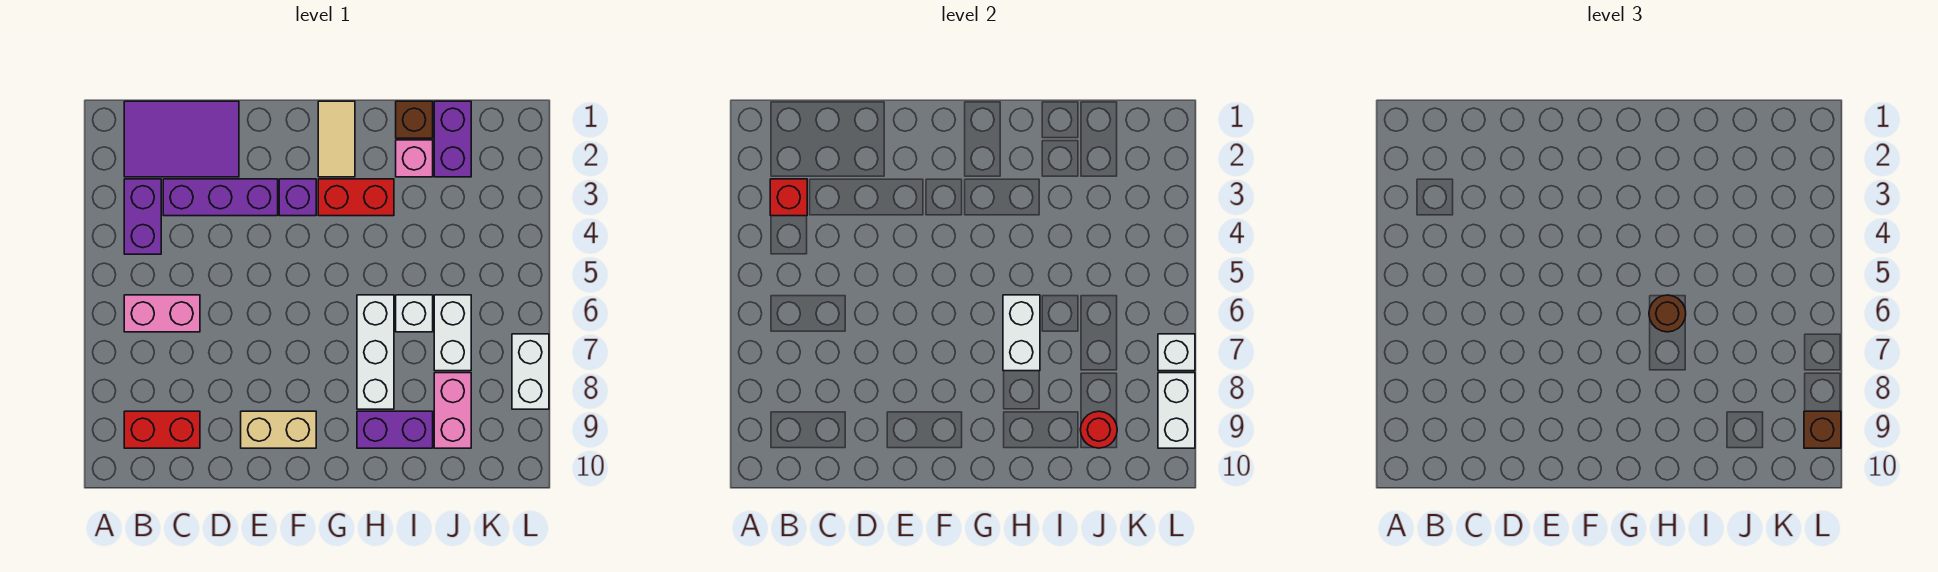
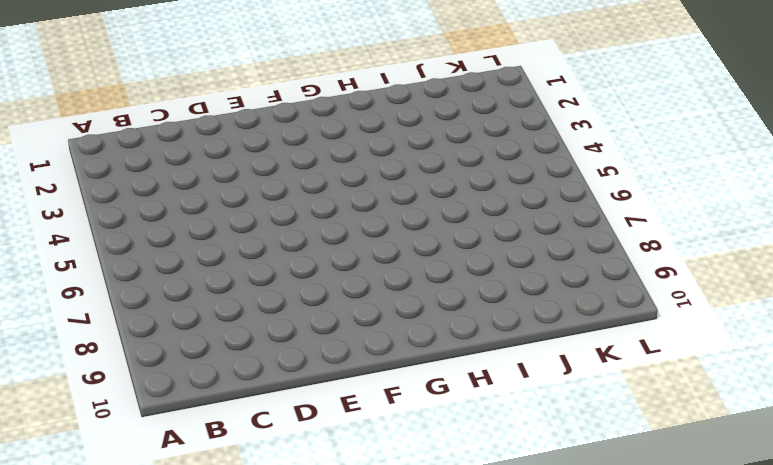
none -> purple tile B1:D2 level 1
none -> purple brick B3:B4 level 1
none -> pink brick B6:C6 level 1

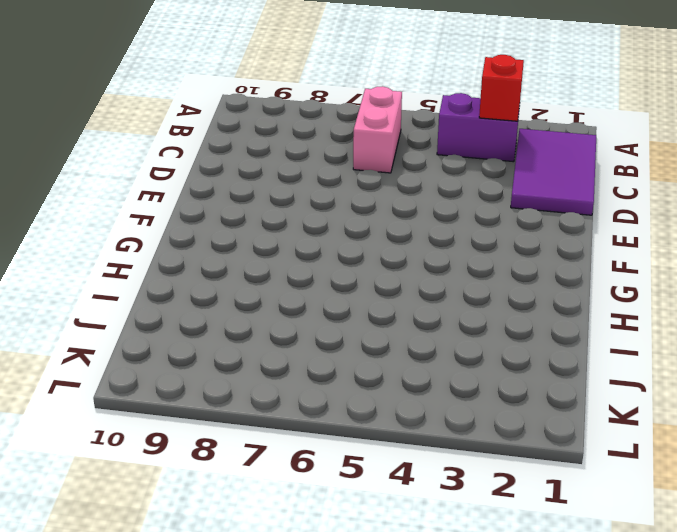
none -> red brick B9:C9 level 1
none -> purple brick C3:E3 level 1
none -> tan brick E9:F9 level 1

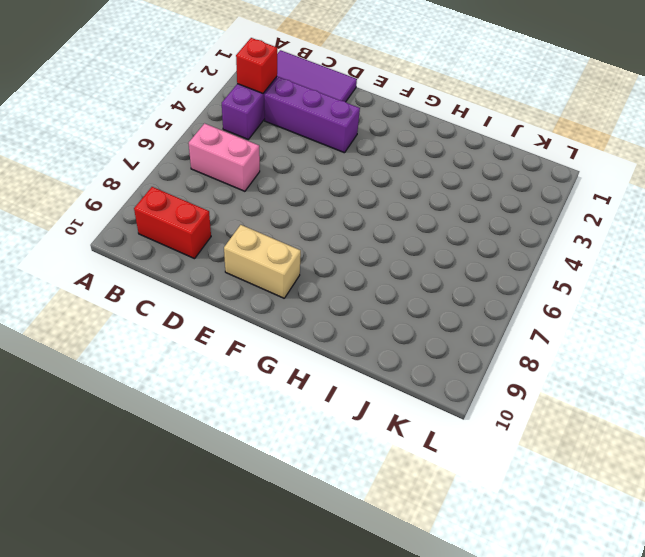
none -> purple brick F3 level 1
none -> tan tile G1:G2 level 1
none -> red brick G3:H3 level 1

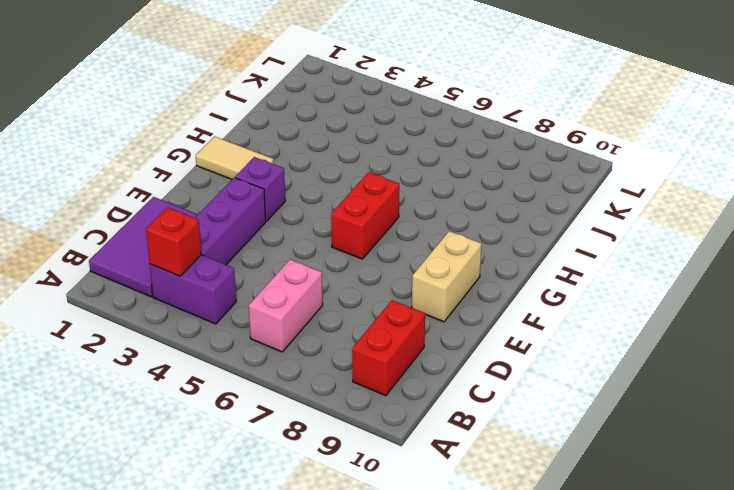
red brick F6:G6 level 1 -> red brick G3:H3 level 1
none -> white brick H6:H8 level 1
none -> purple brick H9:I9 level 1
none -> brown brick I1 level 1

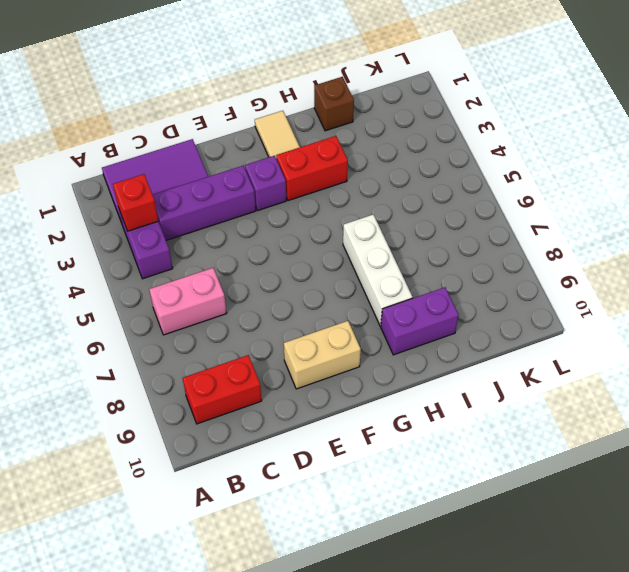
none -> pink brick I2 level 1
none -> white brick I6 level 1
none -> purple brick J1:J2 level 1

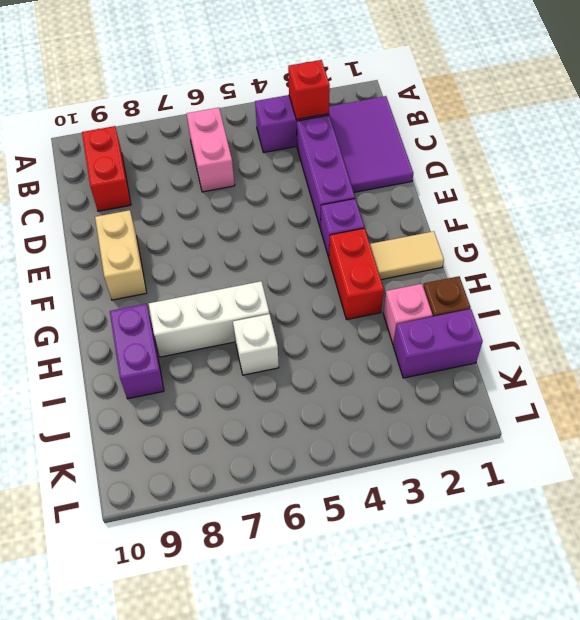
none -> white brick J6:J7 level 1
none -> pink brick J8:J9 level 1
none -> white brick L7:L8 level 1

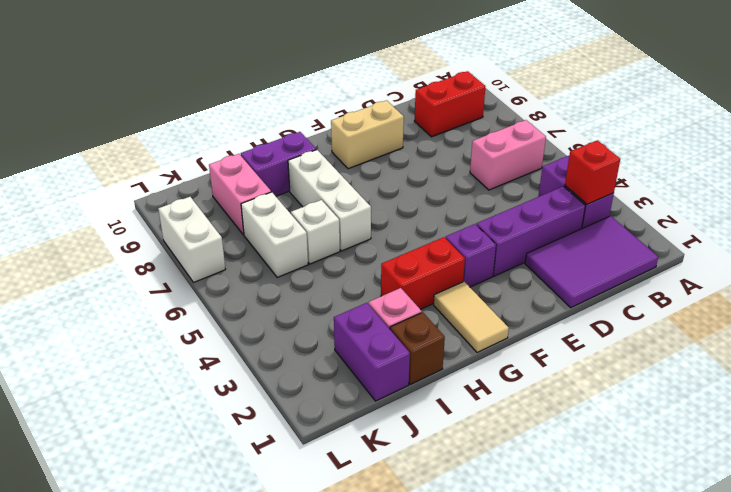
none -> white brick H6:H7 level 2
none -> red round brick J9 level 2
none -> white brick L7 level 2

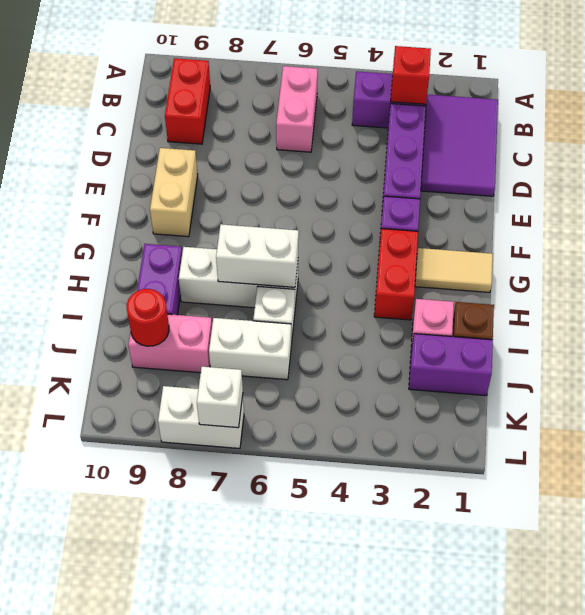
none -> white brick L8:L9 level 2
none -> brown round brick H6 level 3
none -> brown brick L9 level 3

